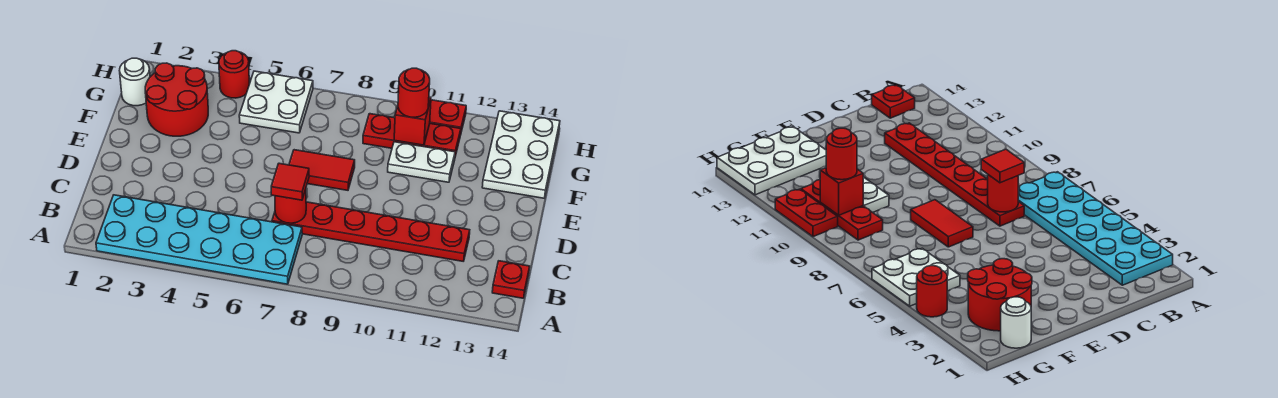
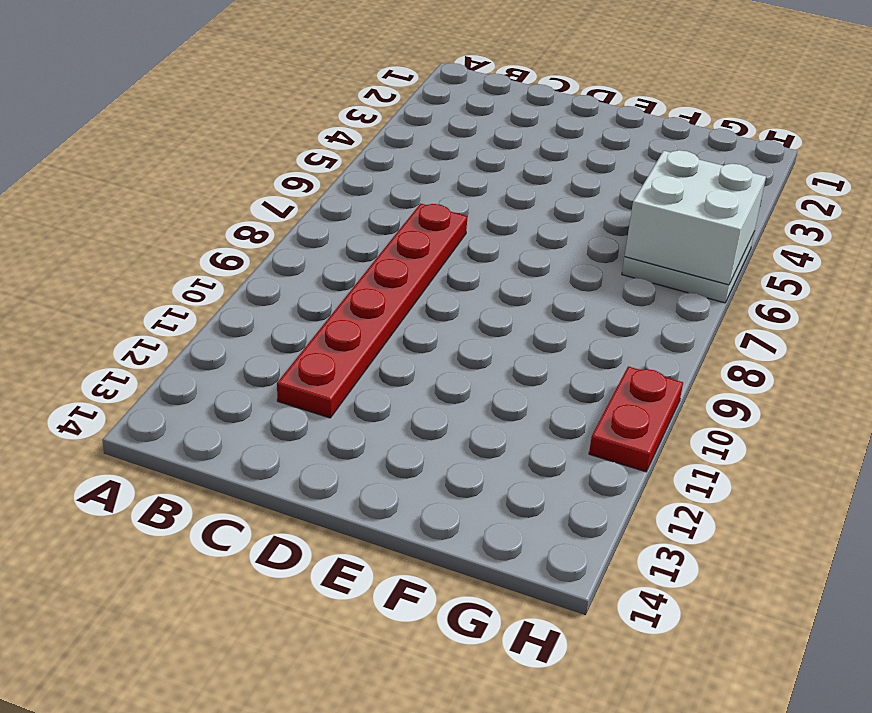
white brick G5:H6 level 2 -> none
none -> cyan plate A2:B7 level 1
none -> red plate B14 level 1
none -> red tile E7:E8 level 1

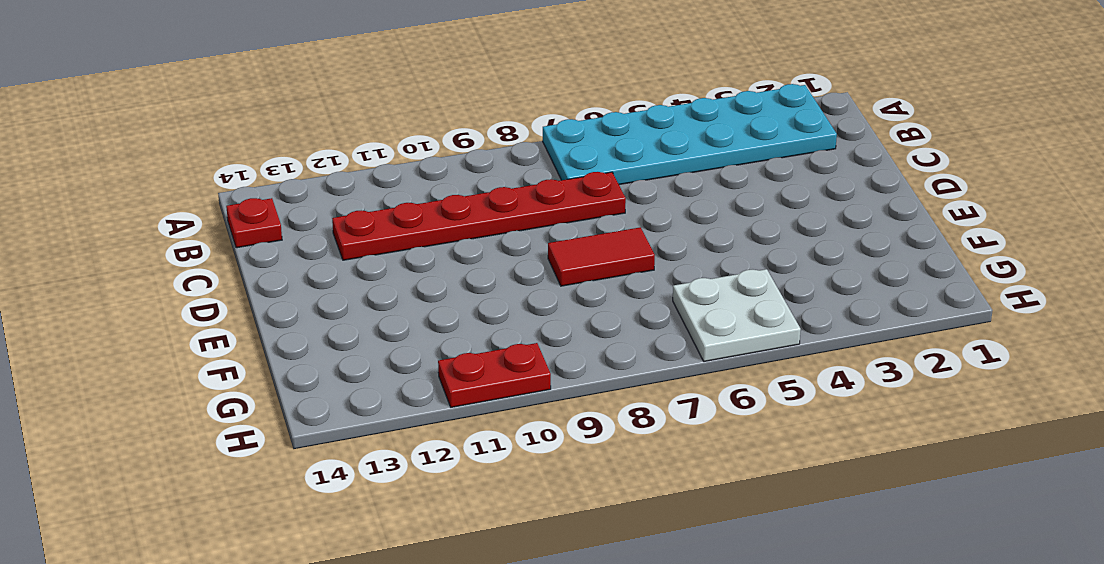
none -> red round brick F2:G3 level 1
none -> white plate F10:F11 level 1
none -> white plate F13:H14 level 1

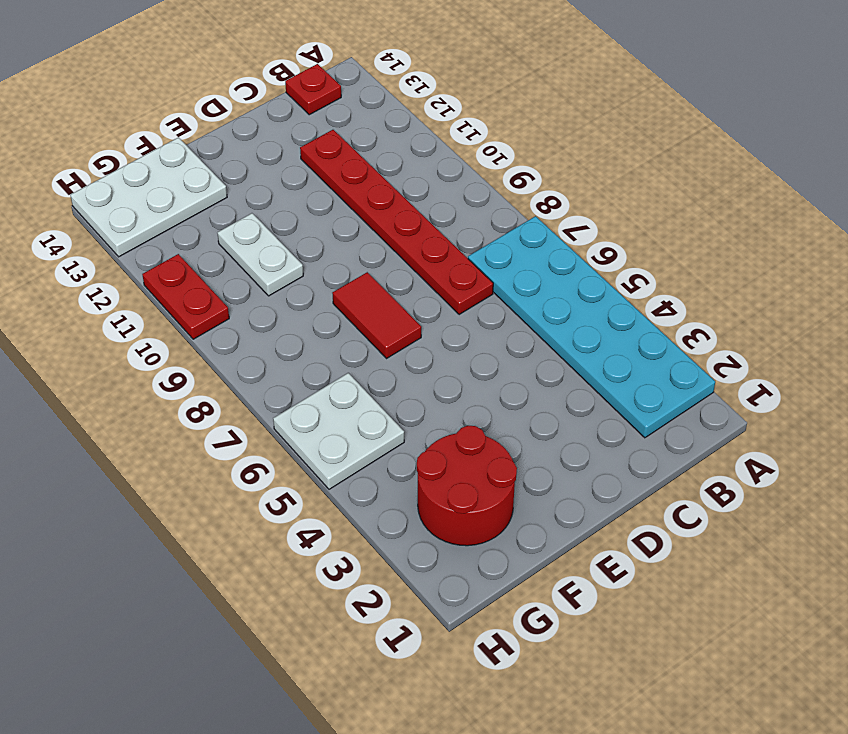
none -> white round brick G1 level 1
none -> red plate G9:G11 level 1
none -> red round brick H4 level 1

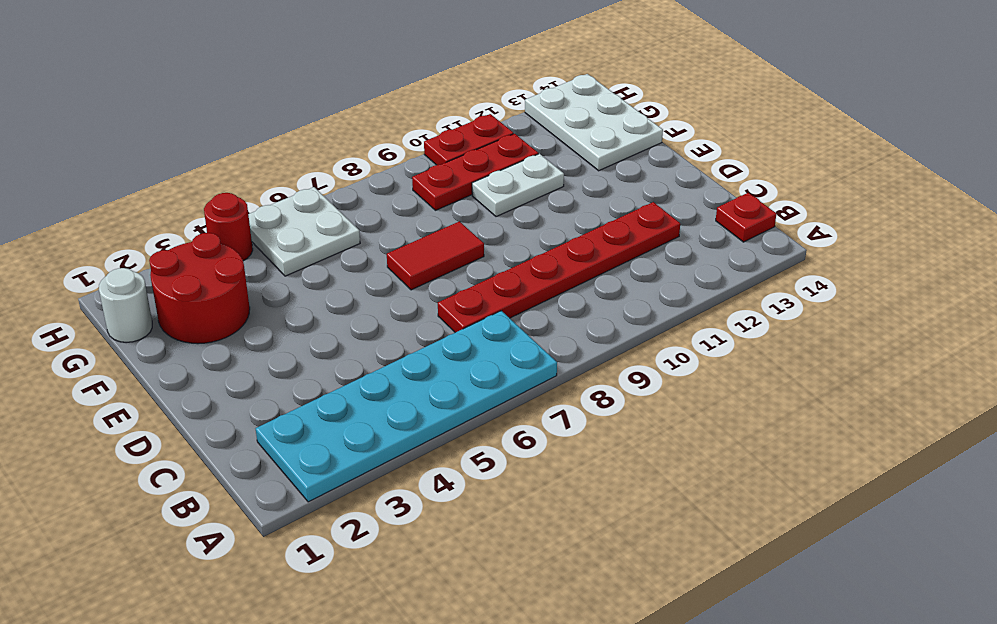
none -> red round brick C7 level 2
none -> red brick G10 level 2
none -> red tile C7 level 3

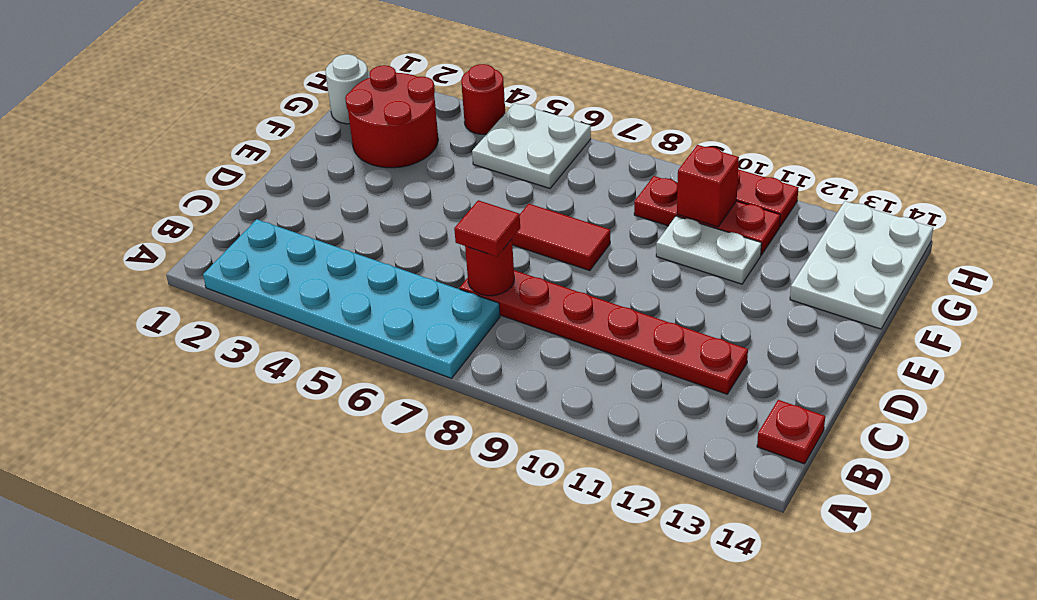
none -> red round brick G10 level 3

